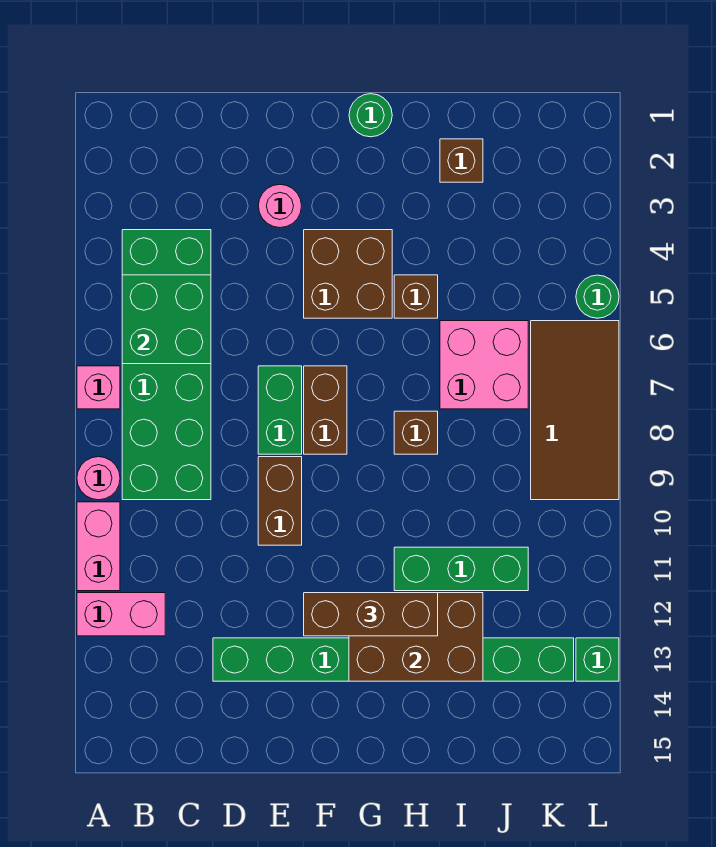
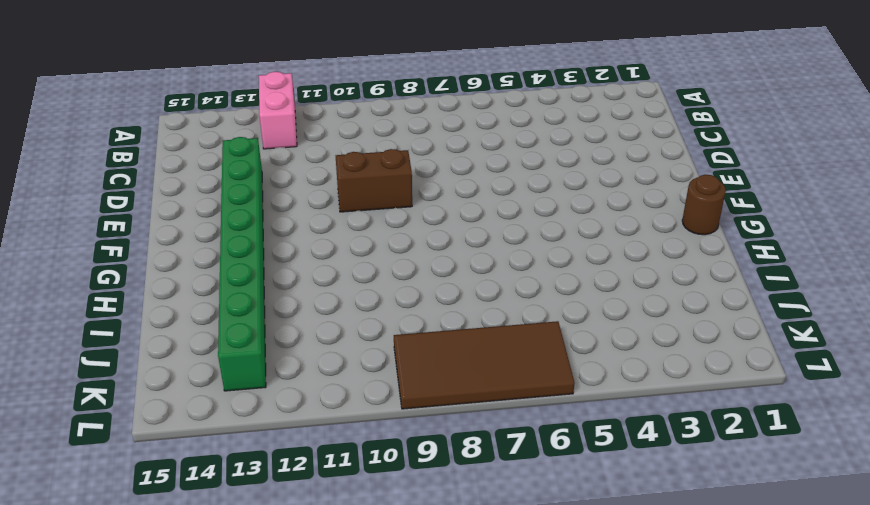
brown round brick G1 level 1 -> green round brick G1 level 1
none -> pink brick A7 level 1
none -> pink round brick A9 level 1
none -> pink brick A10:A11 level 1

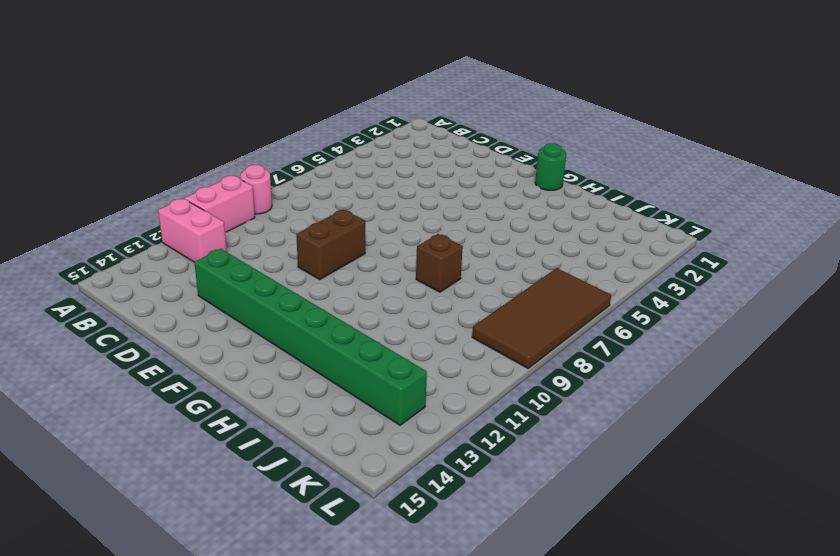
none -> pink brick A7 level 1
none -> green brick B4:C9 level 1
none -> pink round brick E3 level 1

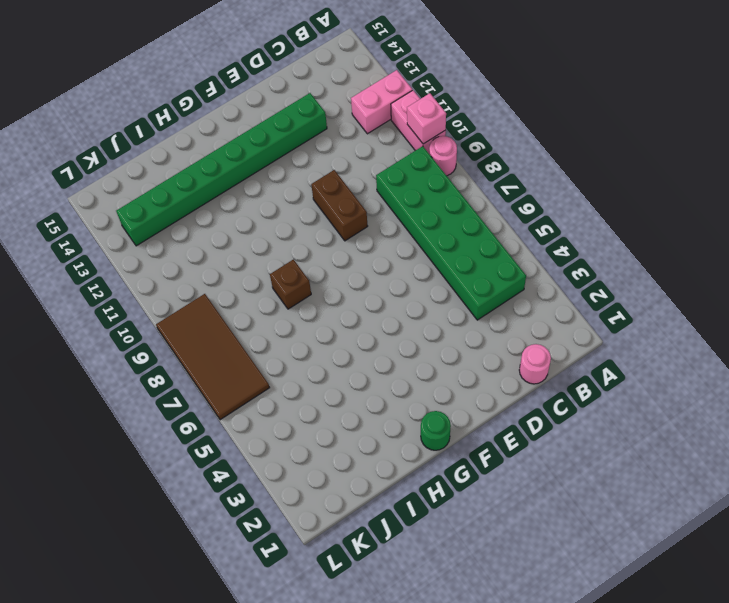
pink brick A10 level 2 -> pink brick A7 level 1
pink round brick C1 level 1 -> pink round brick E3 level 1
none -> green brick E7:E8 level 1
none -> brown brick F4:G5 level 1
none -> brown brick F7:F8 level 1

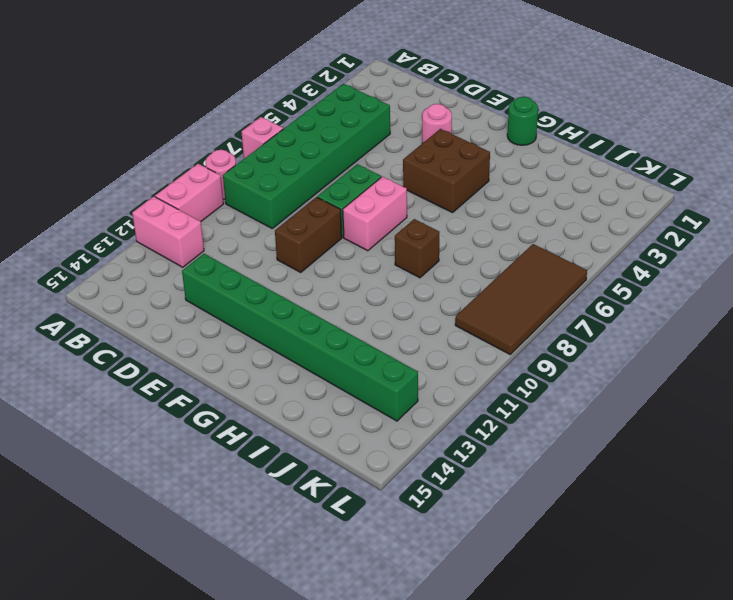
pink brick F7:F8 level 1 -> brown brick F7:F8 level 1
none -> brown brick H5 level 1
none -> green brick H11:J11 level 1
none -> brown brick I2 level 1

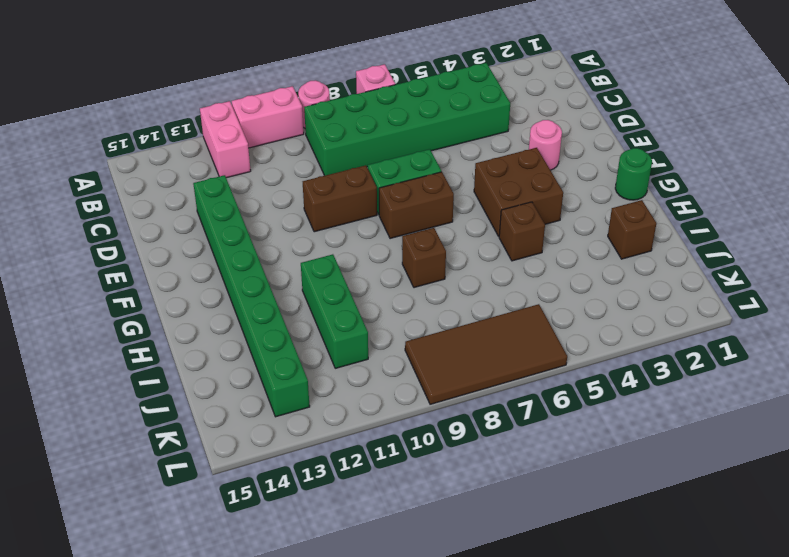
none -> pink brick I6:J7 level 1
none -> green round brick L5 level 1
none -> green brick L13 level 1

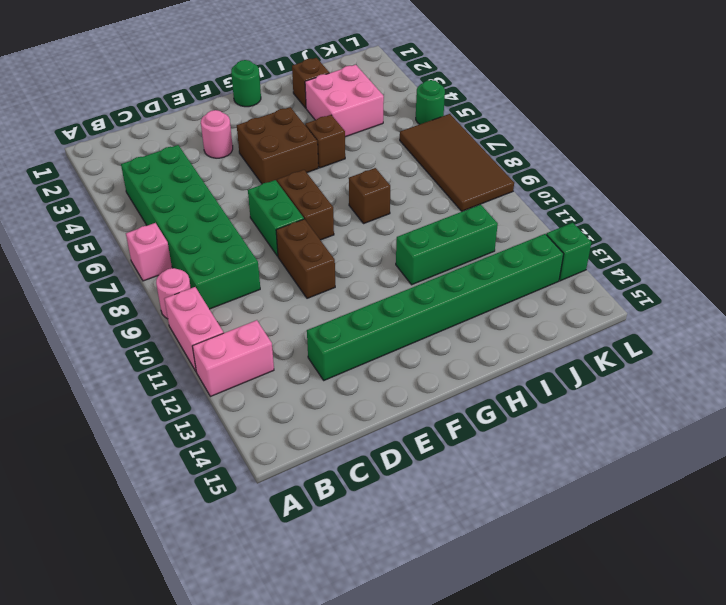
pink brick I3:J4 level 1 -> pink brick I6:J7 level 1
none -> green brick B5:C6 level 2
none -> brown brick G12:I13 level 2
none -> brown brick F12:H12 level 3

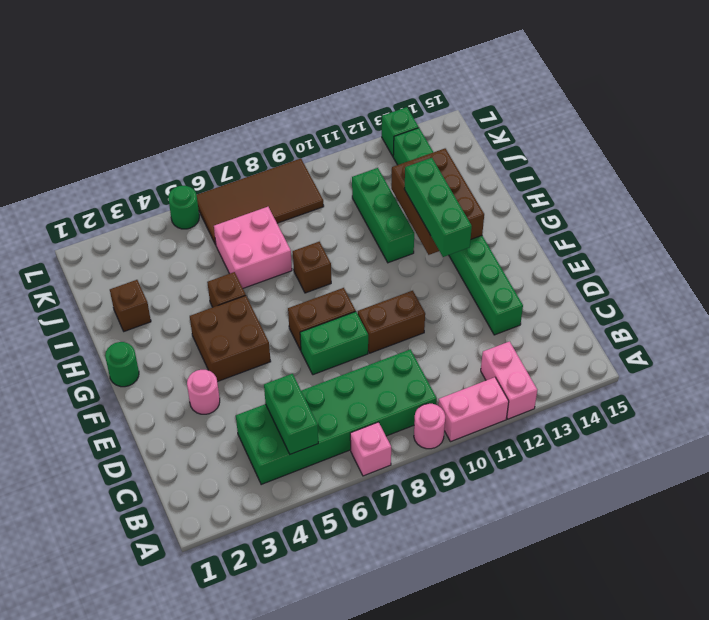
green brick B5:C5 level 2 -> green brick B5:C6 level 2
green brick F12:H12 level 3 -> brown brick F12:H12 level 3

